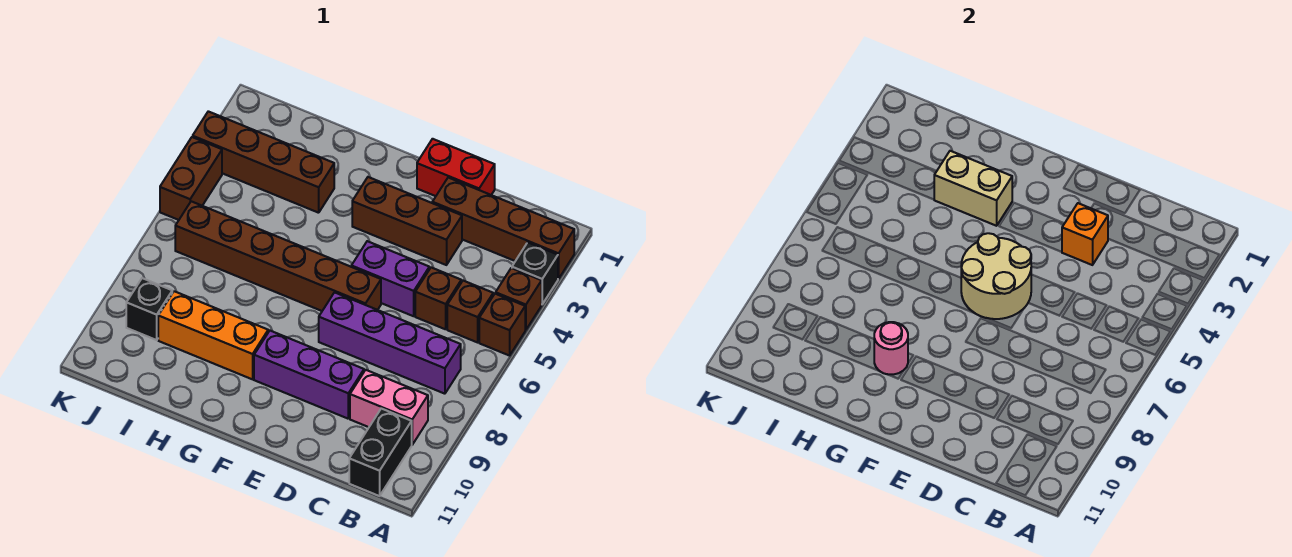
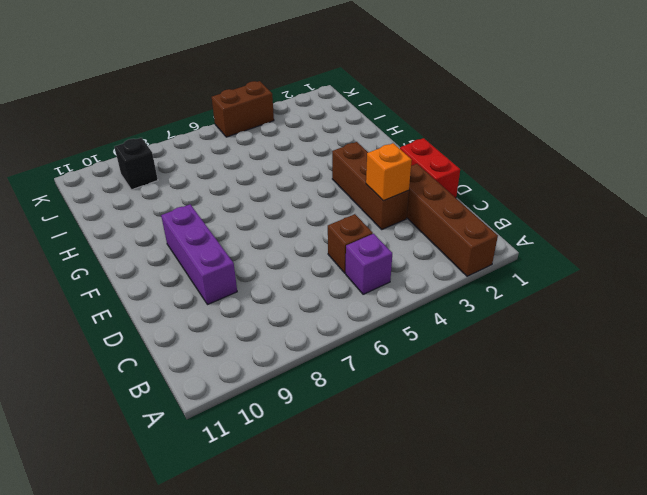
purple brick B5 level 1 -> brown brick B5 level 1
none -> black brick A3 level 1
none -> brown brick A4 level 1
none -> brown brick A5 level 1

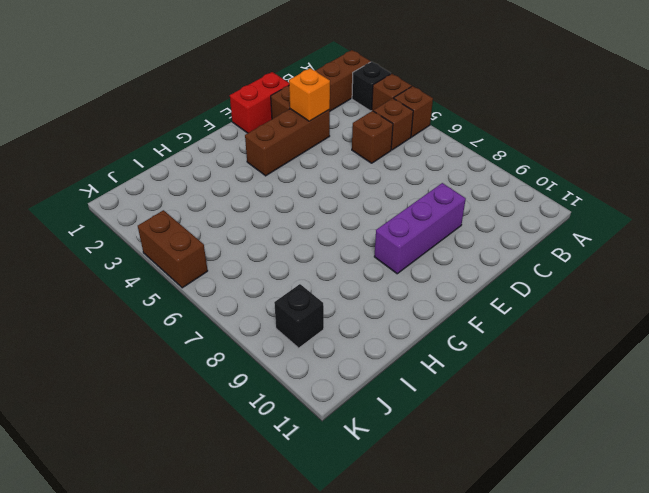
none -> purple brick B7:E7 level 1
none -> pink brick B9:C9 level 1
none -> black brick B10:B11 level 1

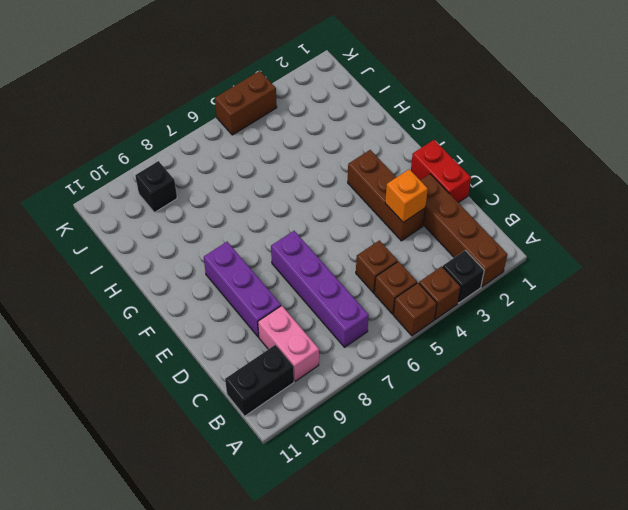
none -> purple brick D5:E5 level 1
none -> brown brick E6:J6 level 1
none -> orange brick G9:I9 level 1

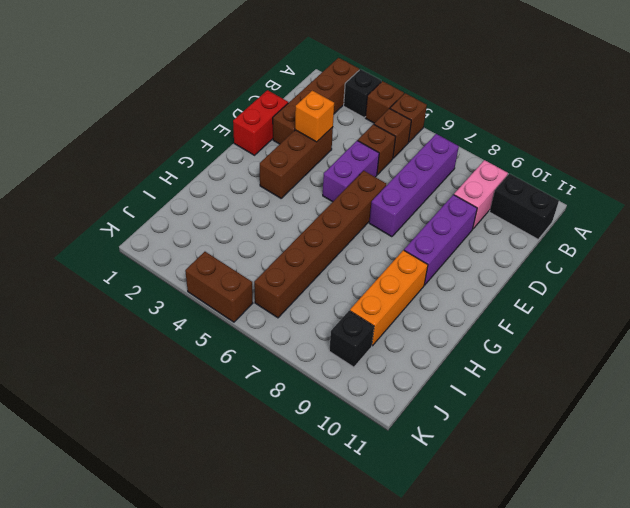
none -> brown brick H3:K3 level 1
none -> tan round brick E5:F6 level 2
none -> tan brick G3:H3 level 2

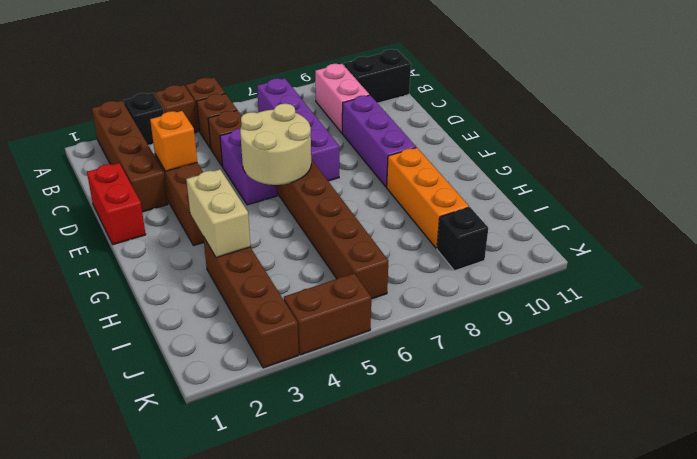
none -> pink round brick G9 level 2

